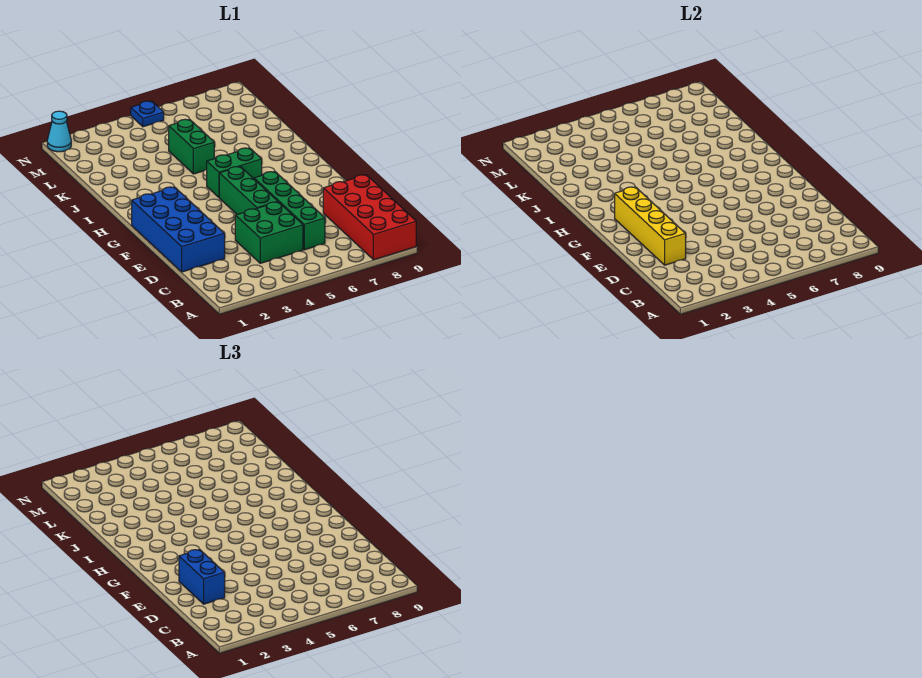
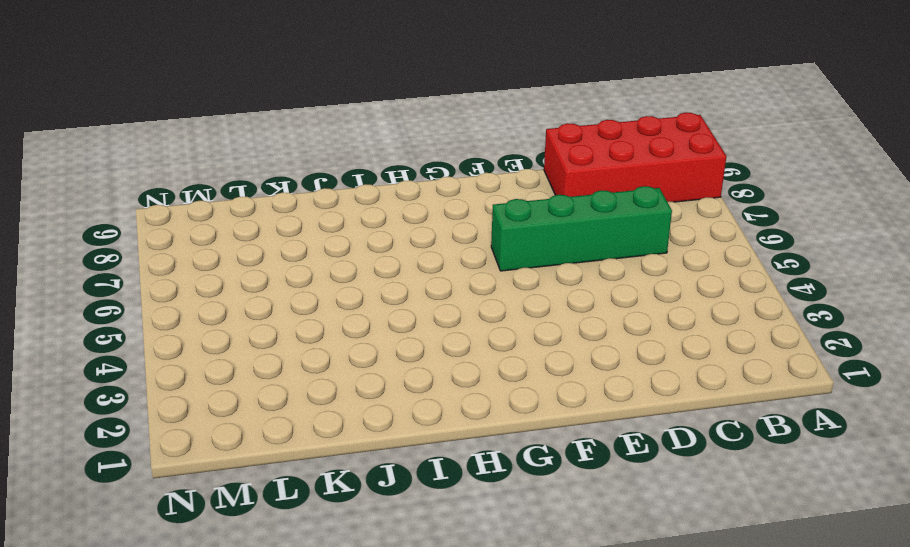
none -> green brick C4:D5 level 1
none -> blue brick D1:G2 level 1

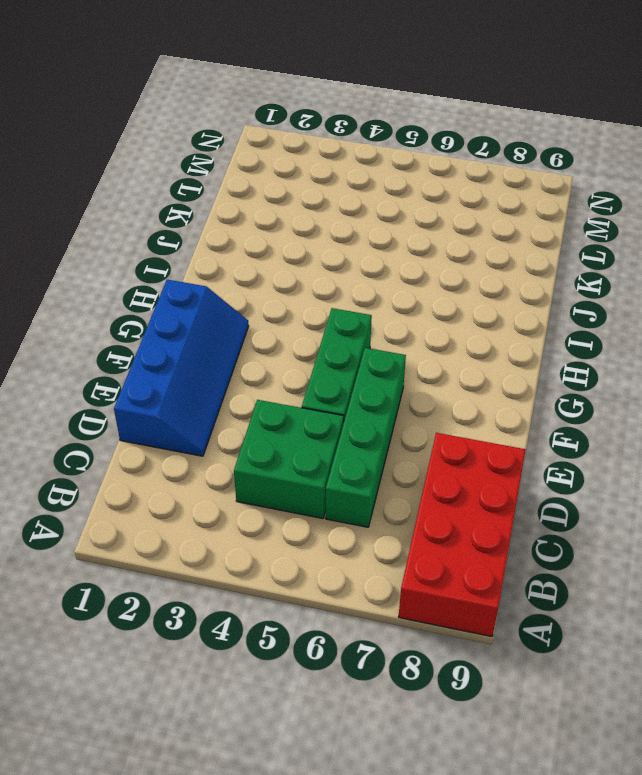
blue slope D1:G2 level 1 top 1 -> blue brick D1:G2 level 1
none -> green brick H5:H6 level 1
none -> green brick J5:K5 level 1

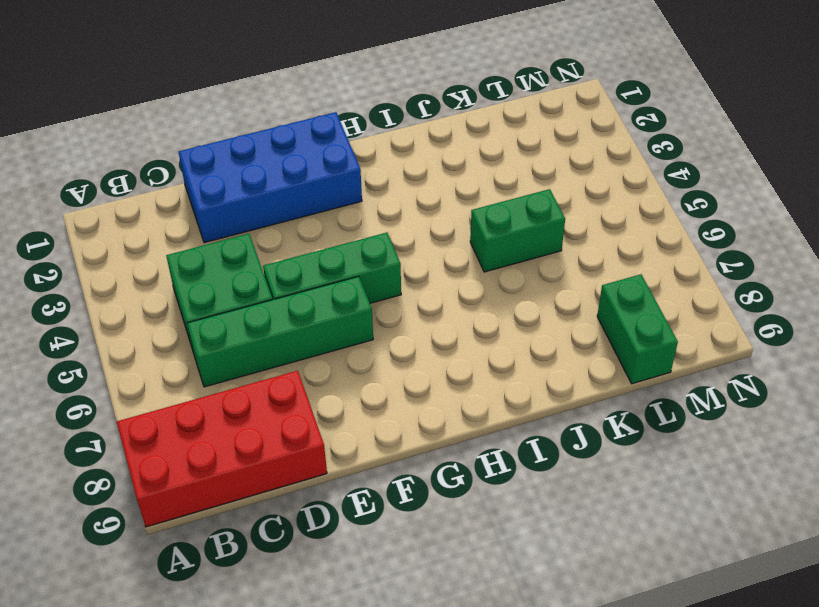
green brick L8:L9 level 1 -> green brick H5:H6 level 1
none -> cyan cone N1 level 1
none -> blue plate N5 level 1

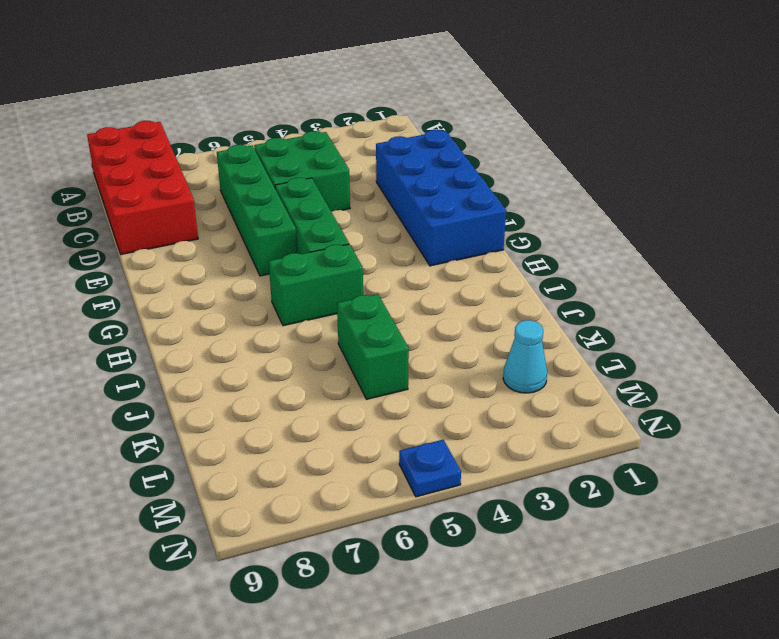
cyan cone L2 level 1 -> cyan cone N1 level 1
none -> yellow brick D2:G2 level 2
none -> blue brick D2:E2 level 3

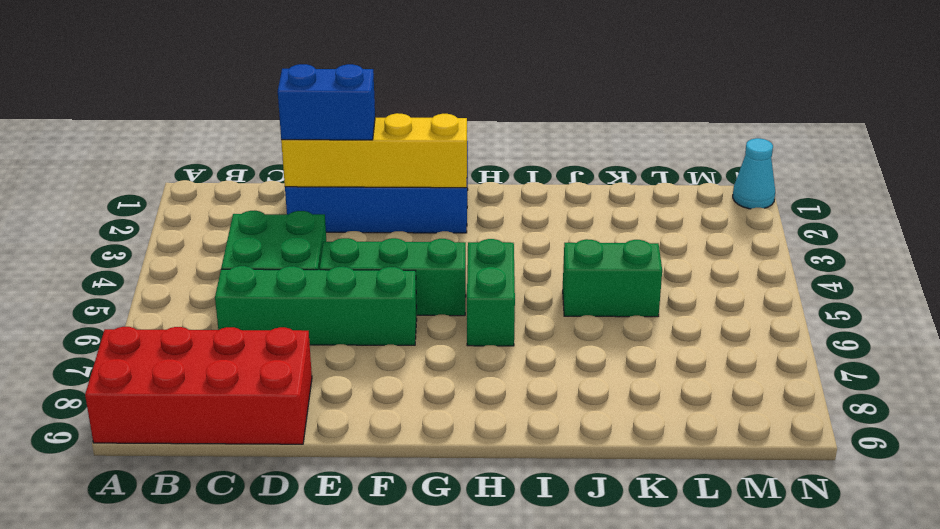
none -> blue plate N5 level 1

